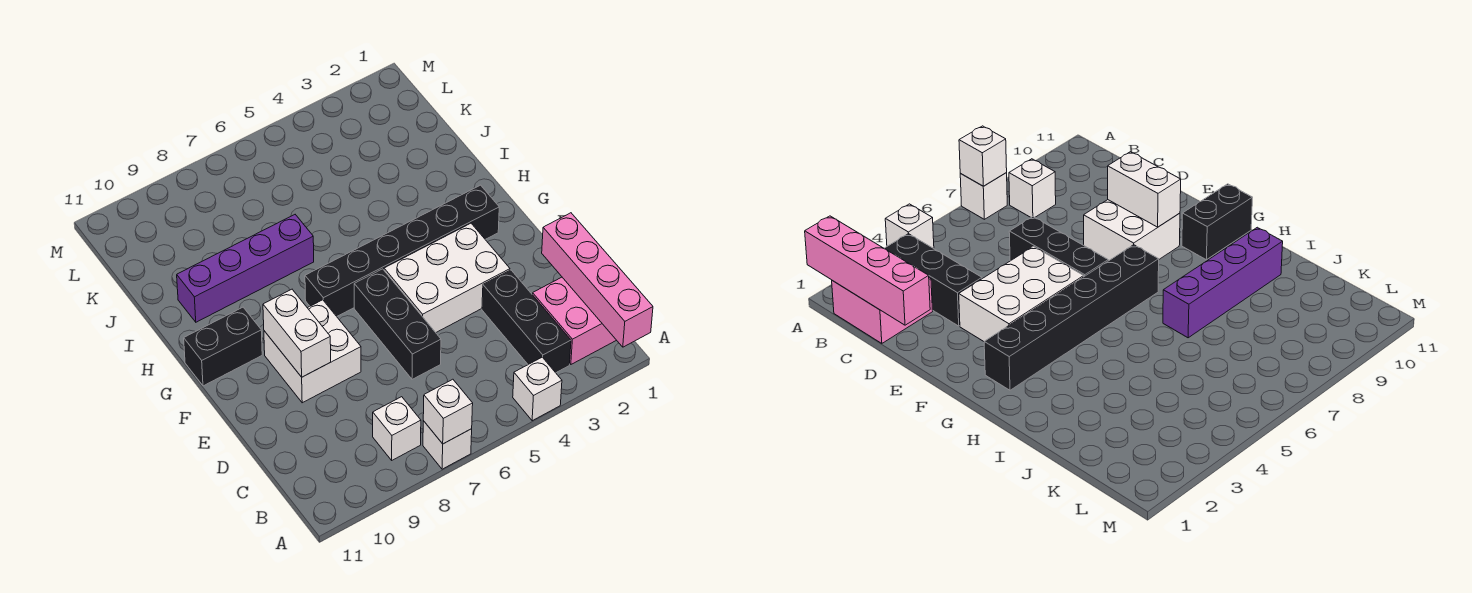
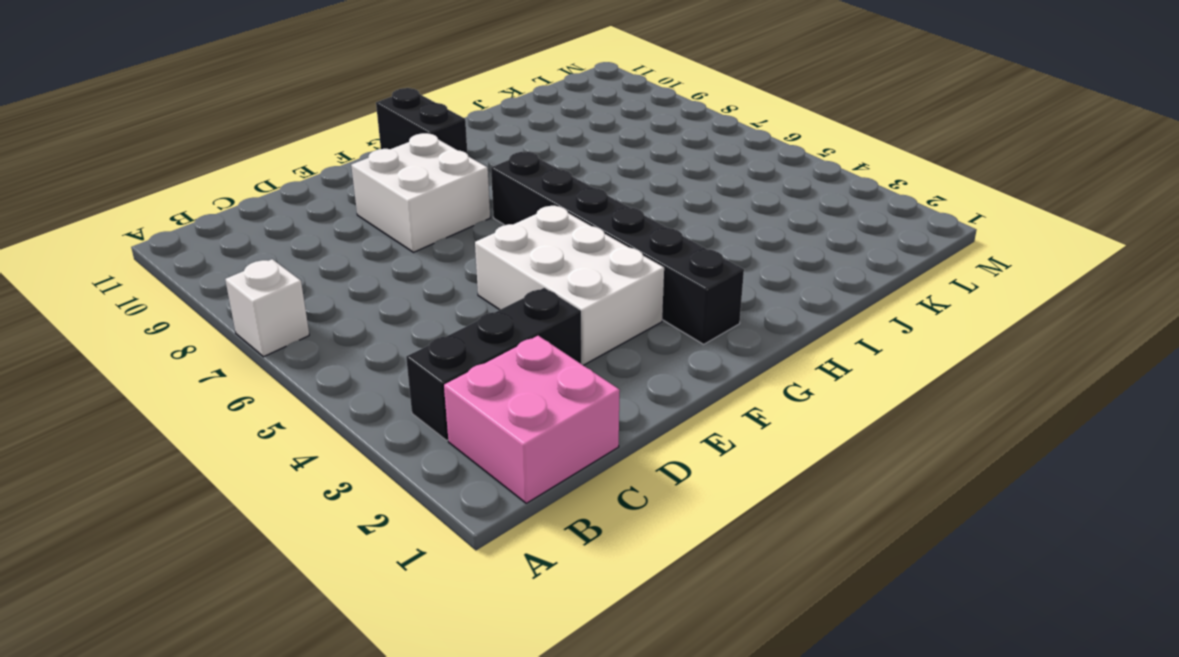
none -> white brick A4 level 1
none -> white brick B8 level 1
none -> black brick D6:F6 level 1

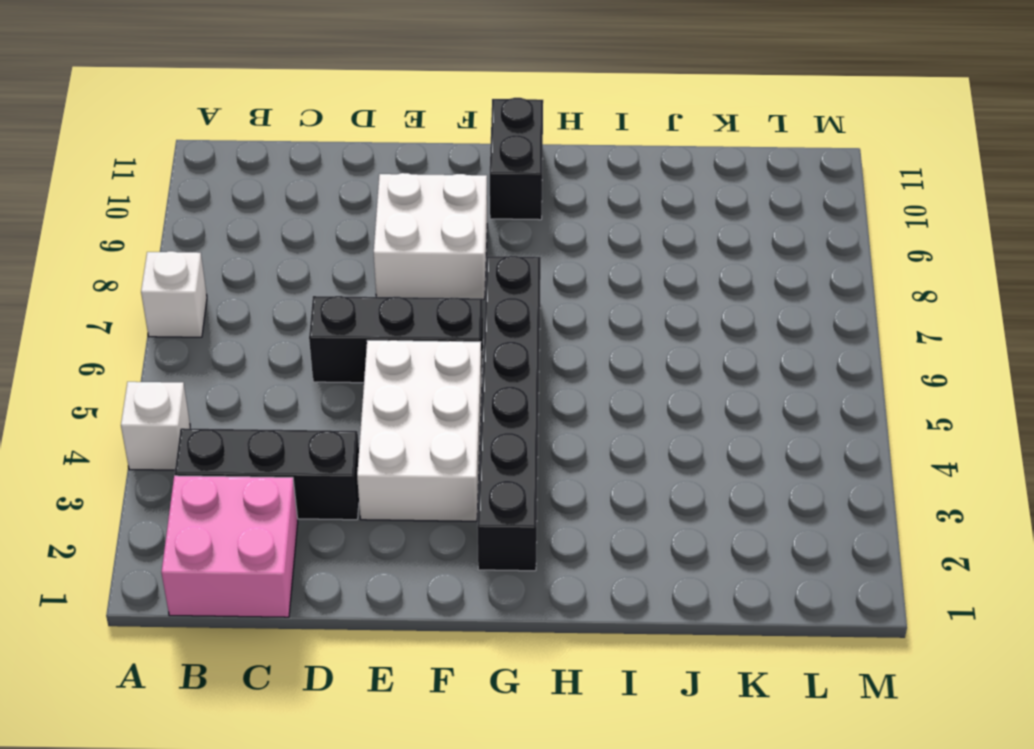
none -> white brick B8 level 1
none -> purple brick I7:I10 level 1
none -> pink brick A1:D1 level 2

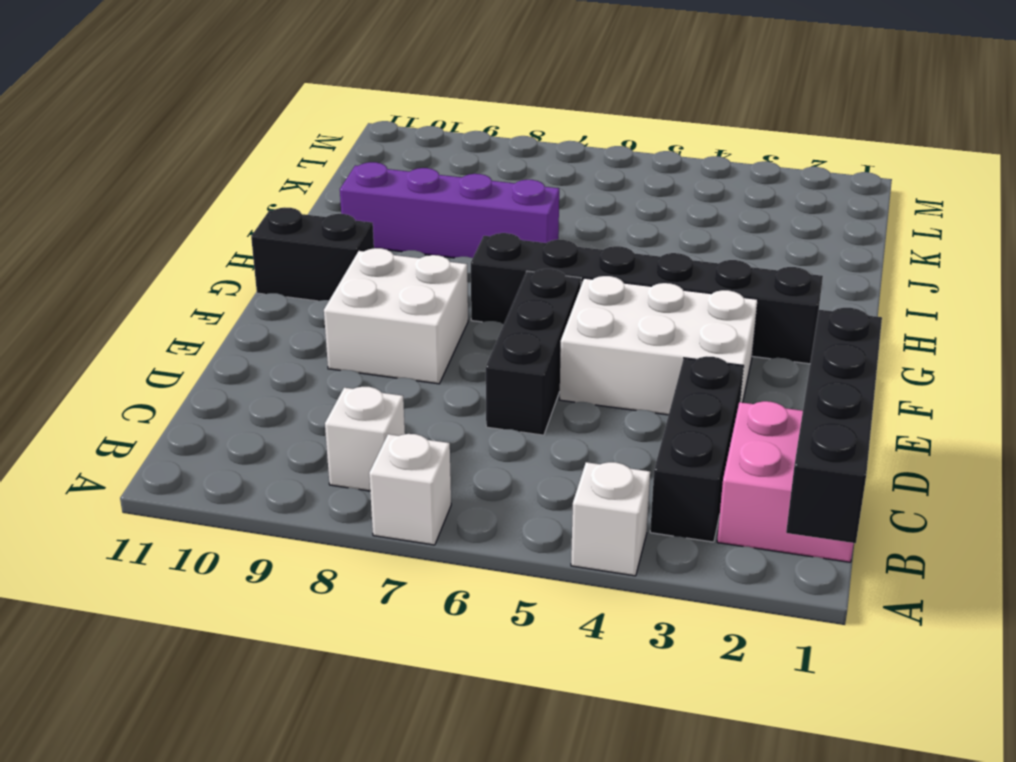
black brick A1:D1 level 2 -> pink brick A1:D1 level 2
none -> white brick A7 level 2
none -> white brick E9:F9 level 2

